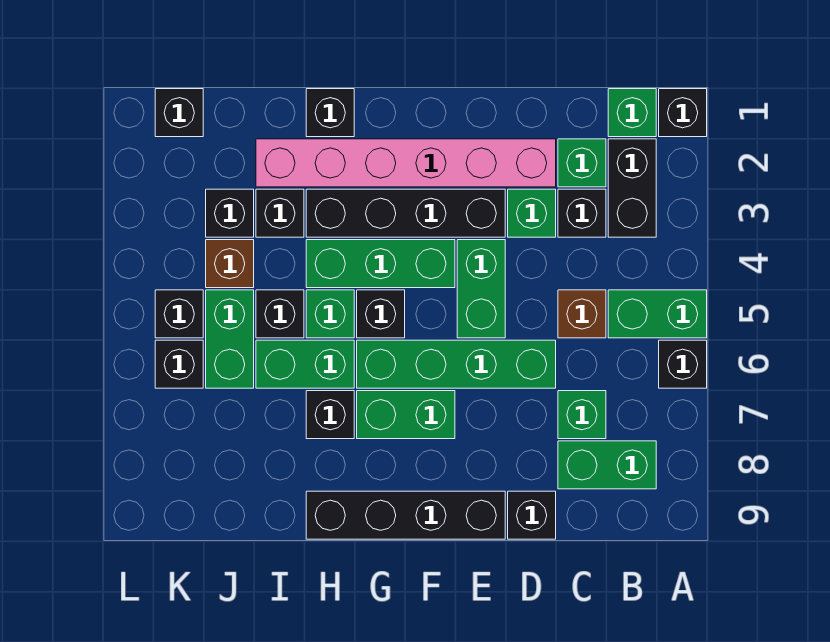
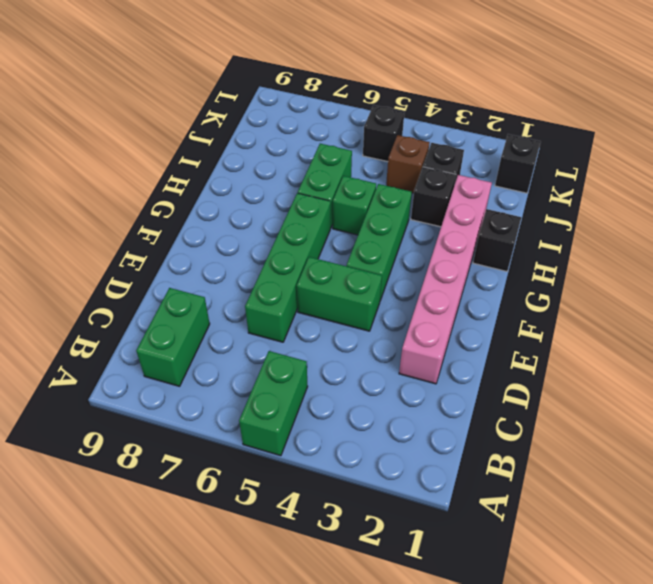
none -> black brick A1 level 1
none -> black brick A6 level 1
none -> green brick B1 level 1
none -> black brick B2:B3 level 1

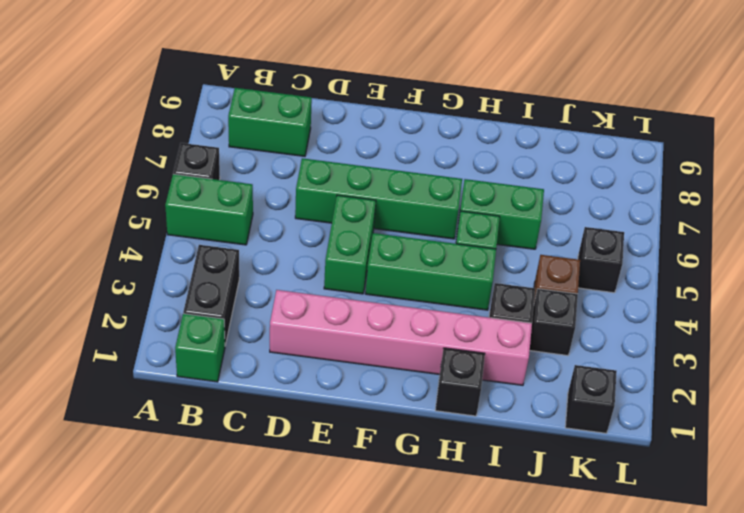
none -> black brick A1 level 1
none -> green brick C2 level 1
none -> black brick C3 level 1
none -> brown brick C5 level 1

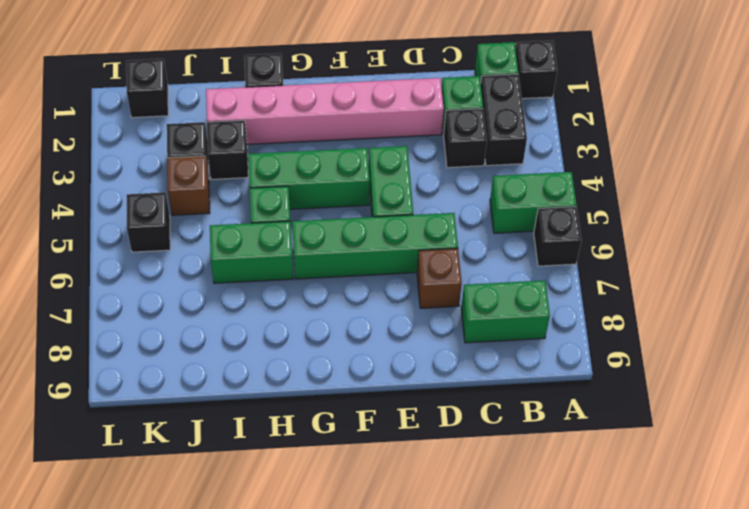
brown brick D7 level 1 -> brown brick C5 level 1
none -> green brick C7 level 1
none -> green brick D3 level 1
none -> black brick D9 level 1
none -> black brick E3:H3 level 1

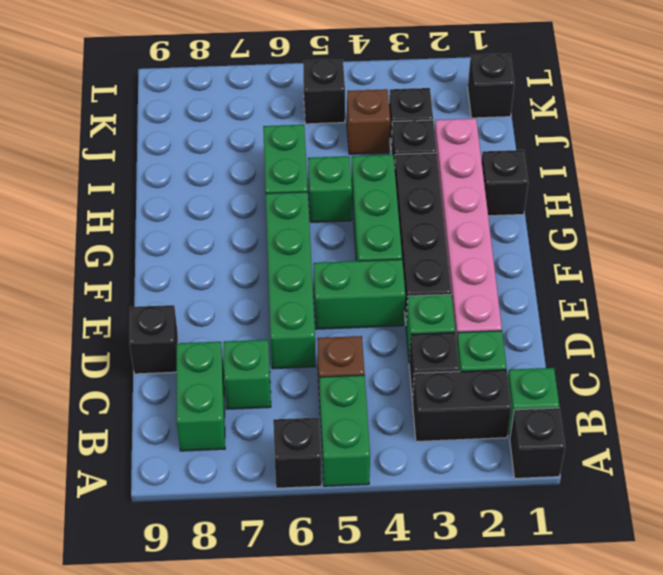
none -> black brick E9:H9 level 1
none -> green brick F7:G7 level 1
none -> black brick G5 level 1
none -> black brick H7 level 1

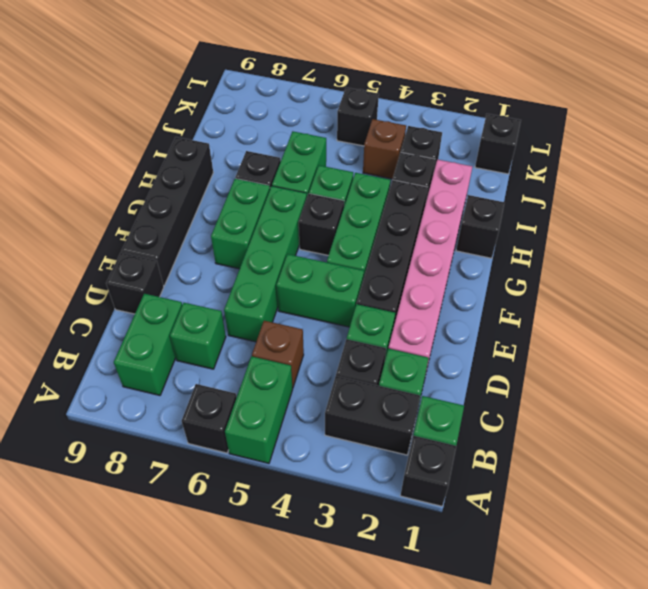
none -> black brick I5 level 1
none -> green brick J5:J6 level 1
none -> black brick K6 level 1

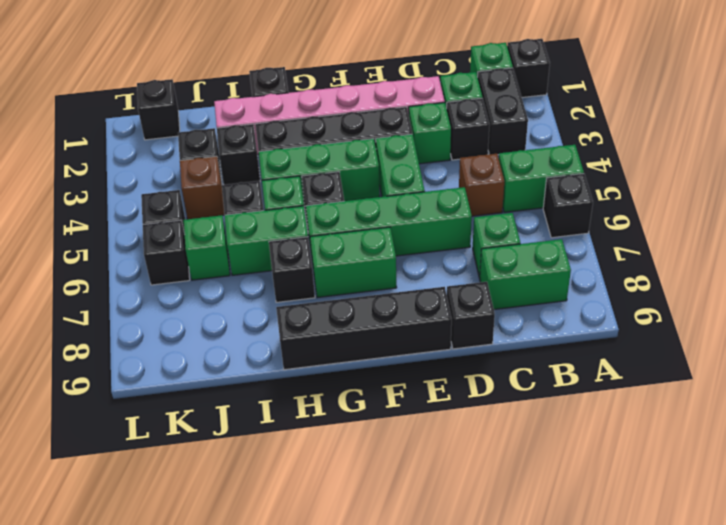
green brick J6 level 1 -> green brick J5:J6 level 1

